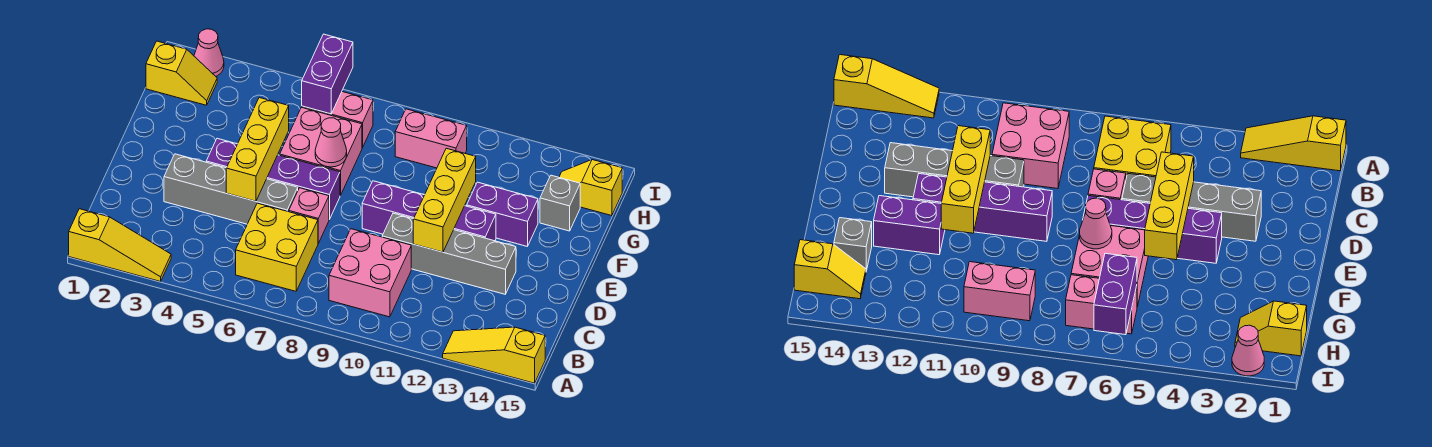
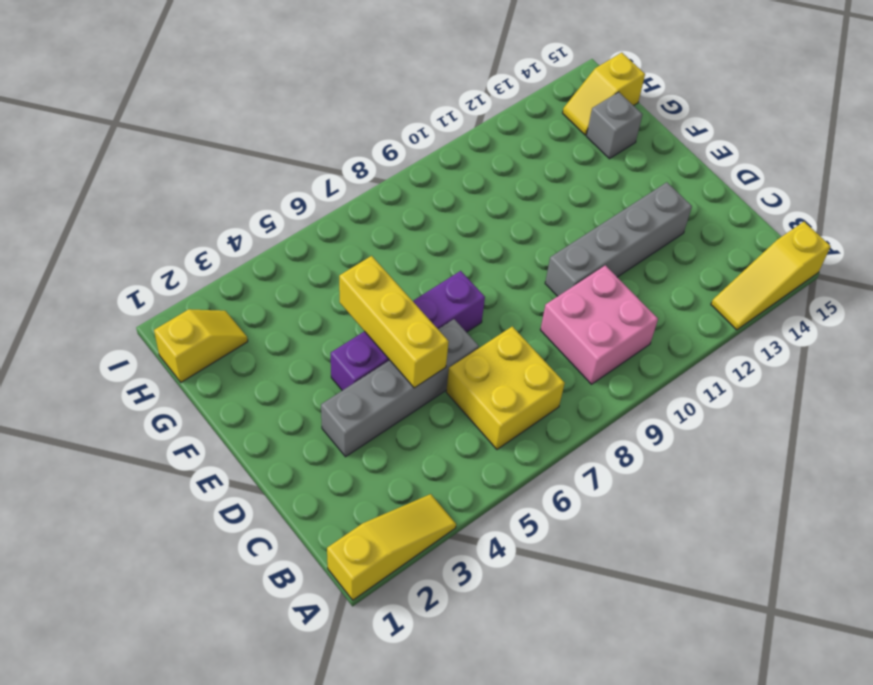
none -> pink brick D7 level 1
none -> purple brick E9:E12 level 1
none -> pink brick F6:G7 level 1

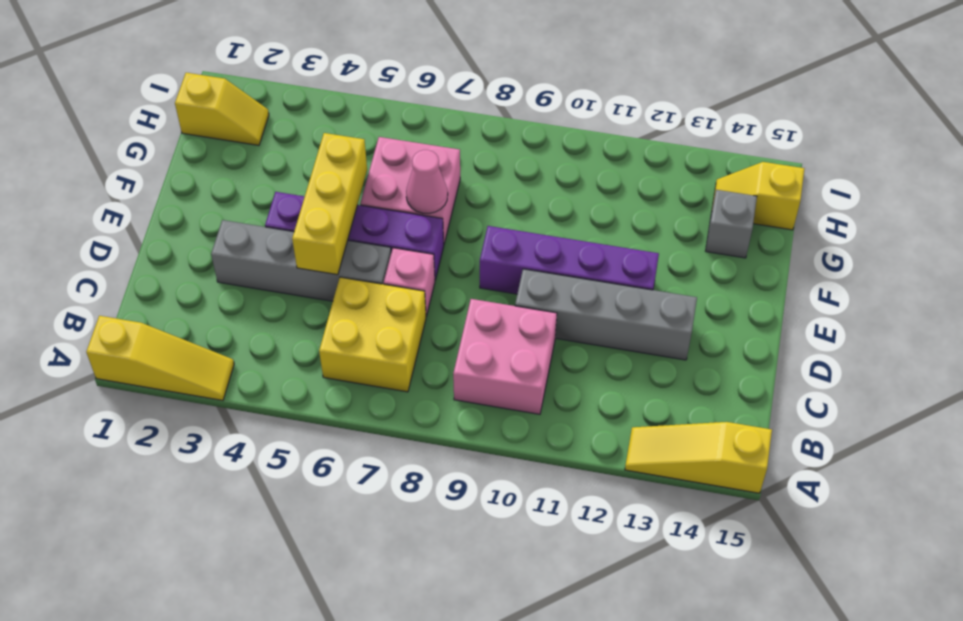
none -> purple brick F12:F13 level 1
none -> pink brick H6:H7 level 1
none -> pink brick H9:H10 level 1

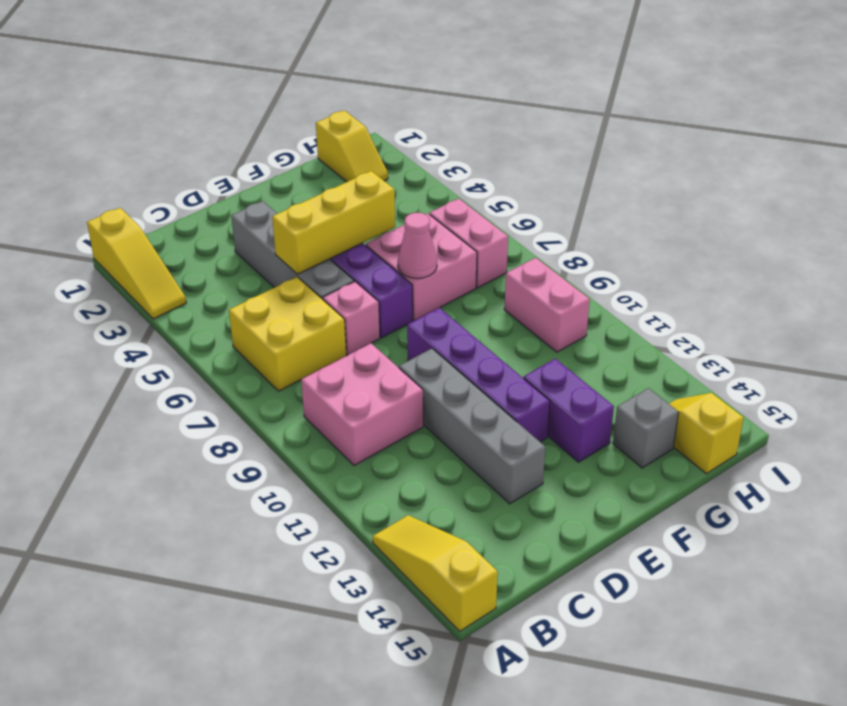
none -> pink cone I2 level 1
none -> yellow brick D11:F11 level 2
none -> purple brick H6:I6 level 2

